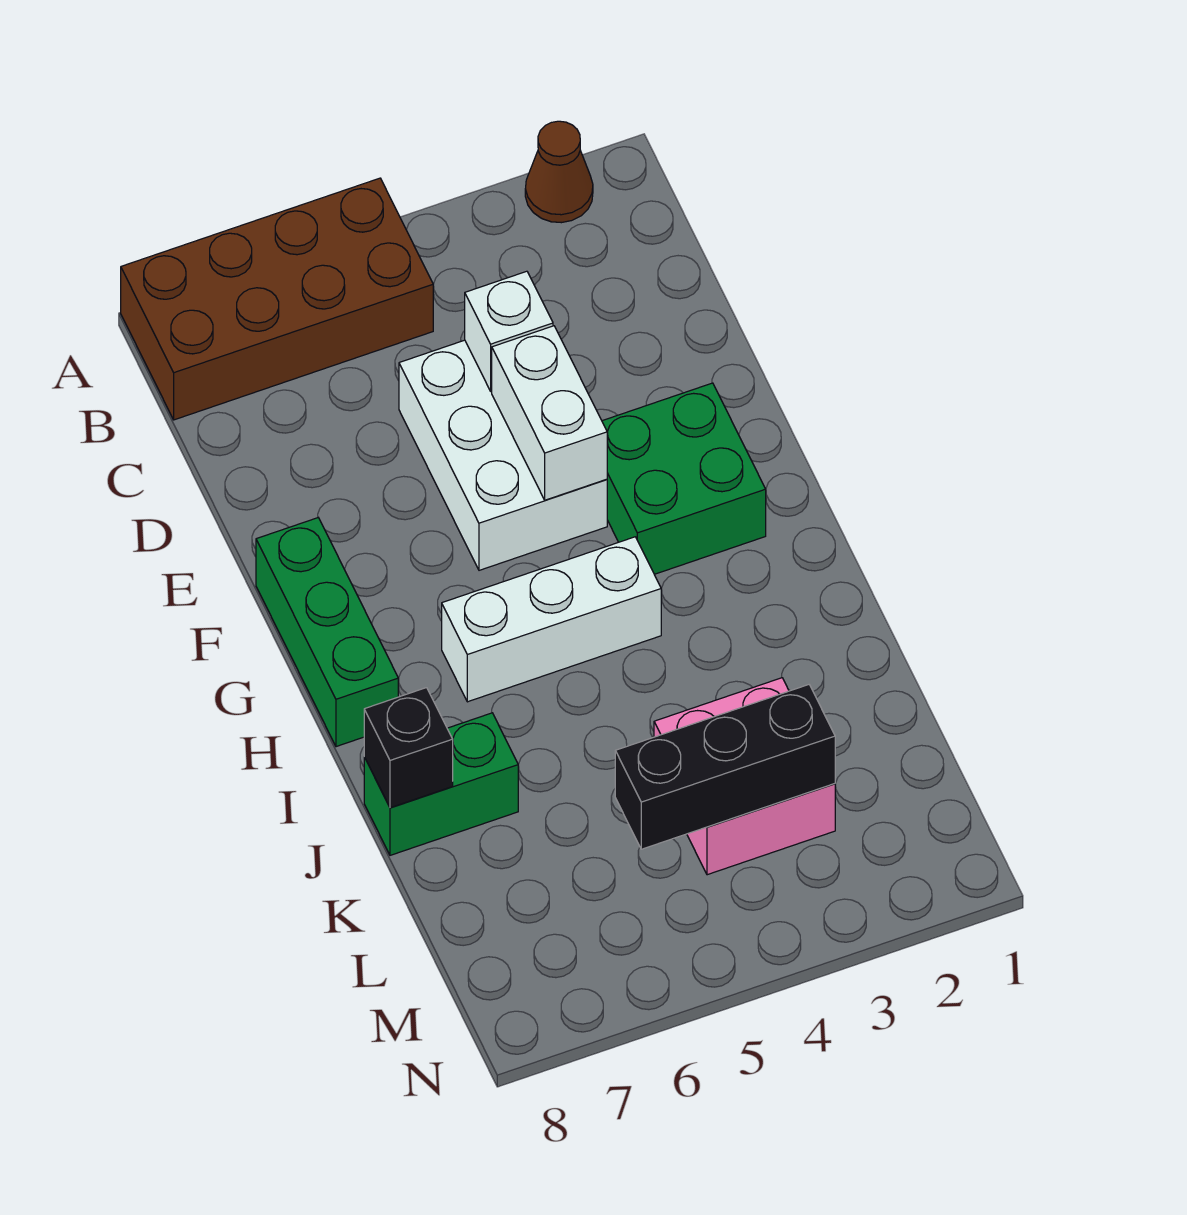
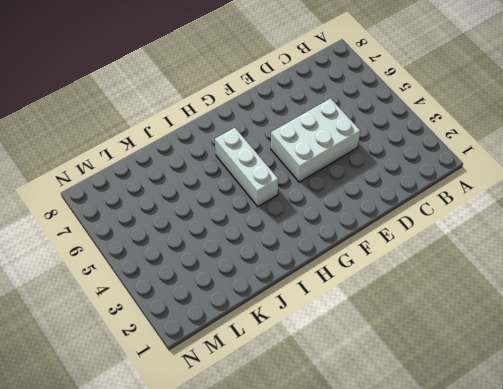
none -> brown cone A2 level 1
none -> brown brick A5:B8 level 1
none -> green brick F2:G3 level 1

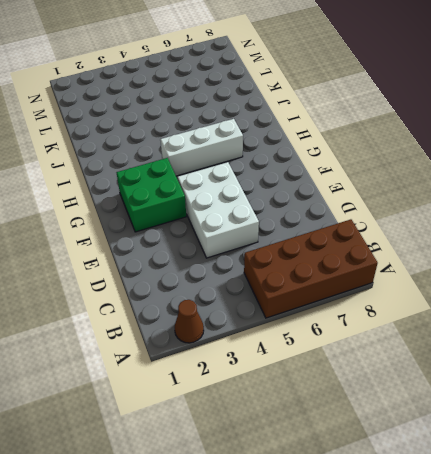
none -> green brick F8:H8 level 1
none -> green brick J7:J8 level 1
none -> pink brick K3:L4 level 1

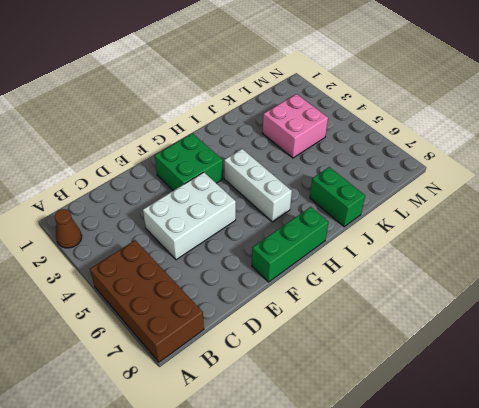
none -> white brick D4 level 2
none -> white brick E4:F4 level 2
none -> black brick J8 level 2

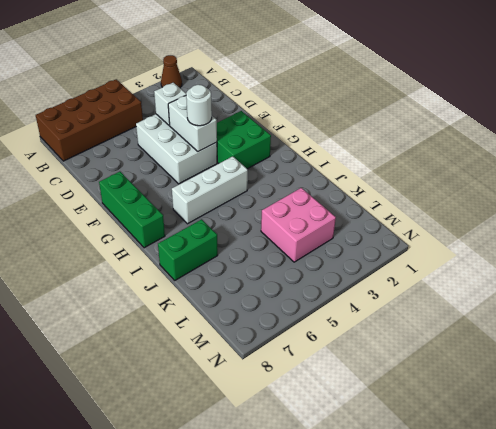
white round brick F4 level 3 -> none
none -> black brick J8 level 2
none -> black brick L3:L5 level 2

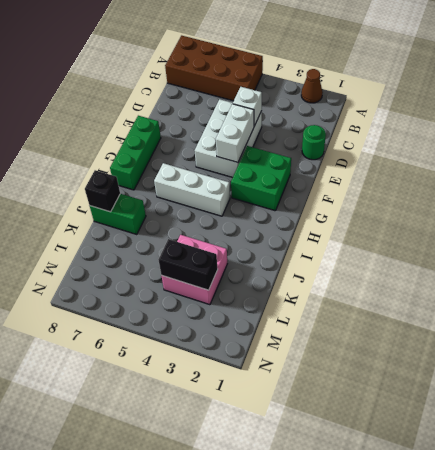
green round brick D1 level 1 -> none
black brick L3:L4 level 2 -> black brick L3:L5 level 2

